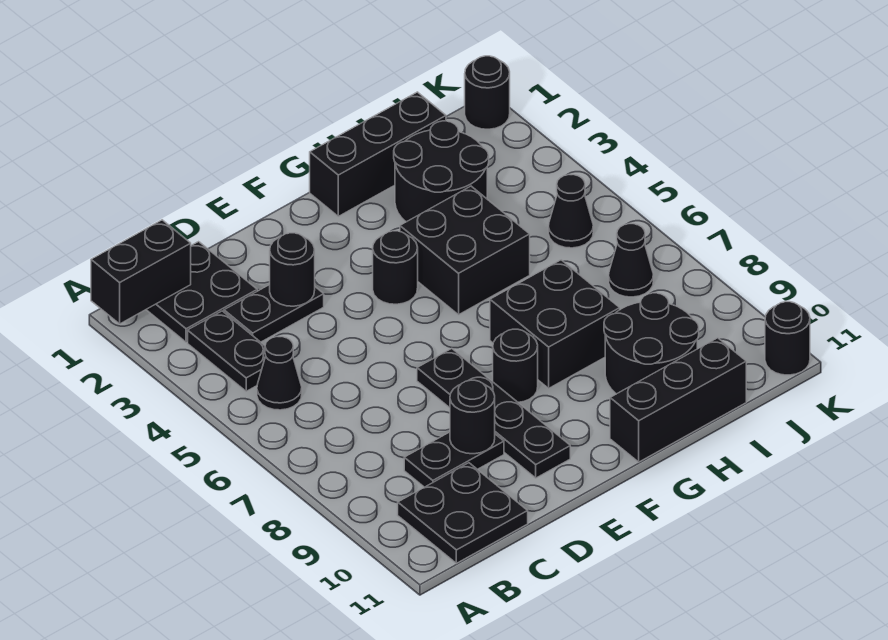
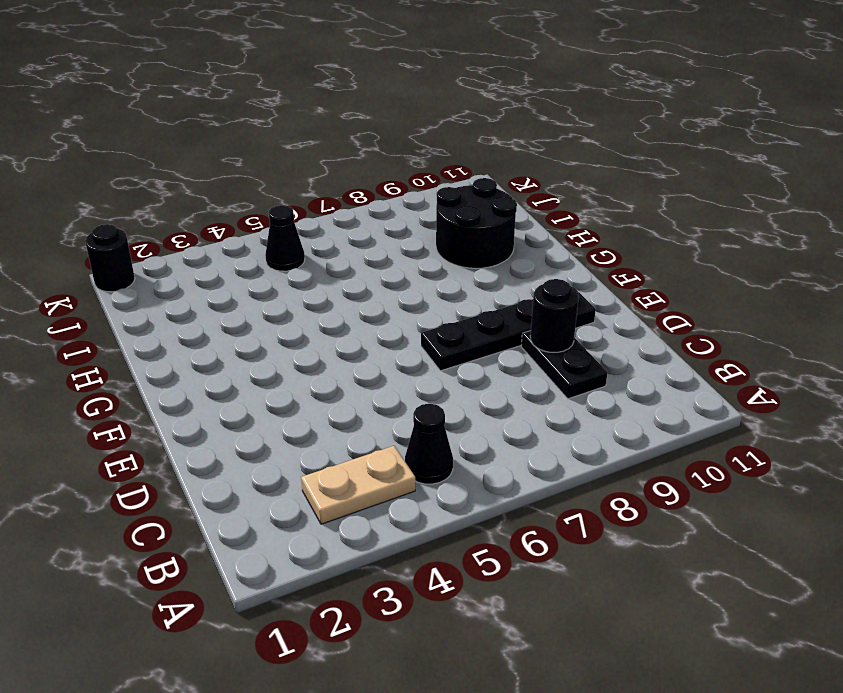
tan plate B3:B4 level 1 -> black plate B3:B4 level 1
none -> black plate B1:C2 level 1
none -> black plate B10:C11 level 1
none -> black plate C3:D3 level 1

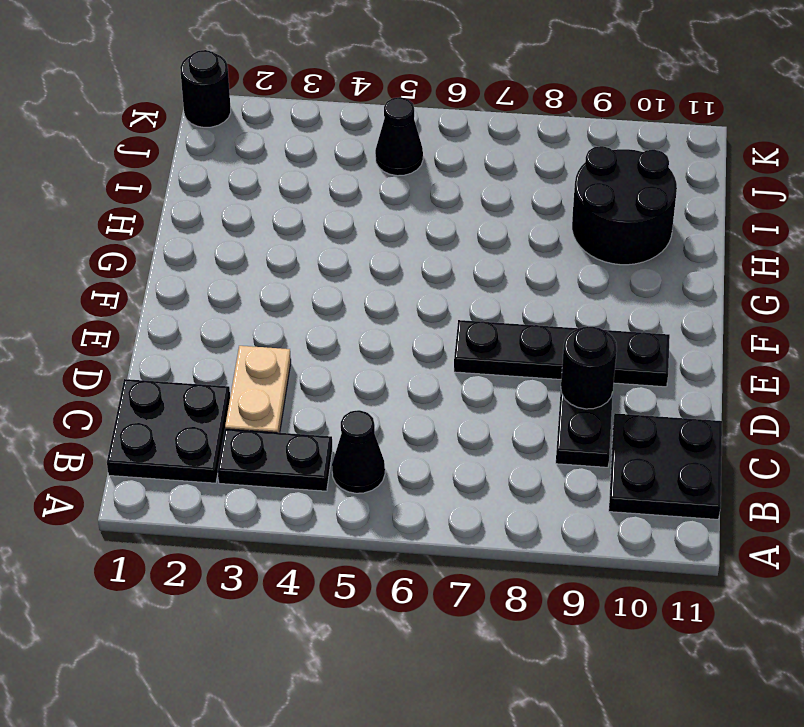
tan plate C3:D3 level 1 -> black plate C3:D3 level 1
none -> black round brick F4 level 1
none -> black round brick F8 level 1
none -> black brick G1:I1 level 1

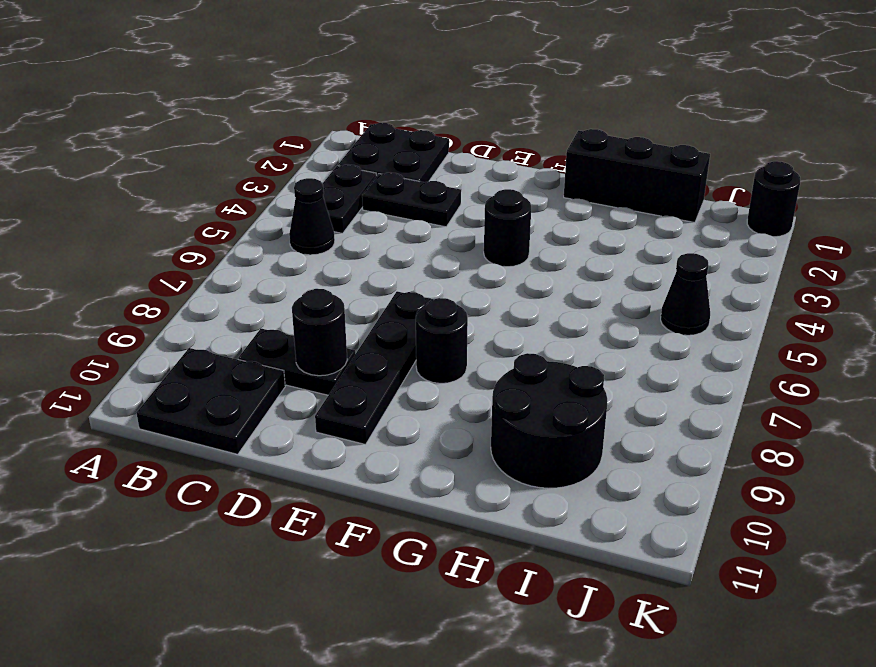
none -> black brick G4:H5 level 1
none -> black brick G7:H8 level 1
none -> black brick G11:I11 level 1

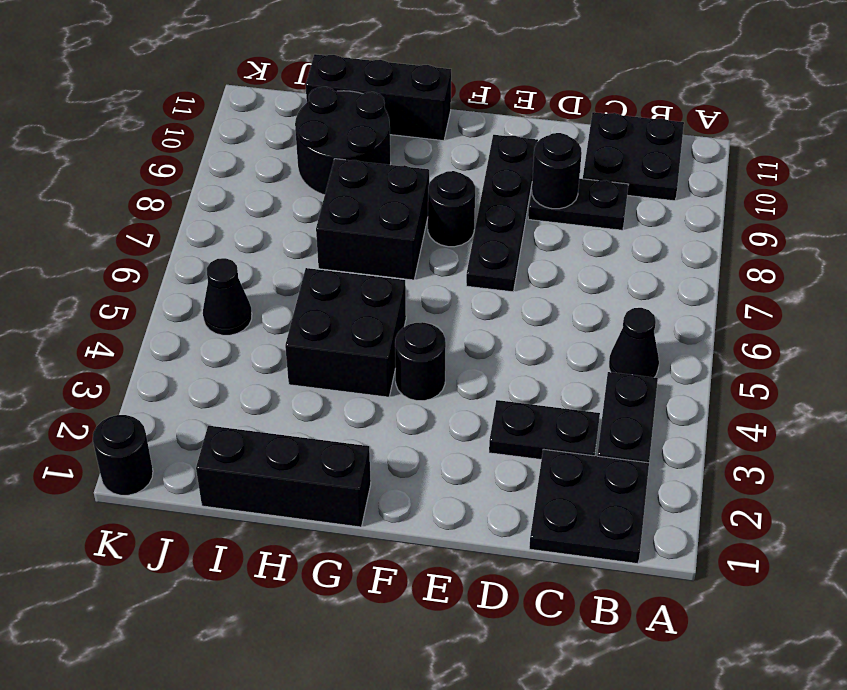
none -> black round brick H2:I3 level 1
none -> black cone J7 level 1
none -> black round brick K11 level 1

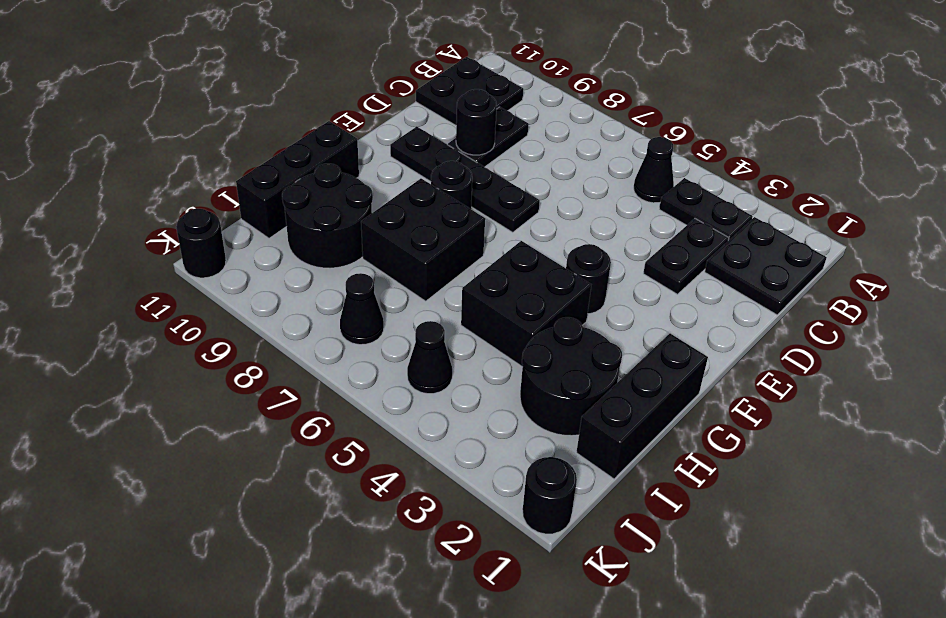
none -> black brick A1:B1 level 2
none -> black round brick D3 level 2

